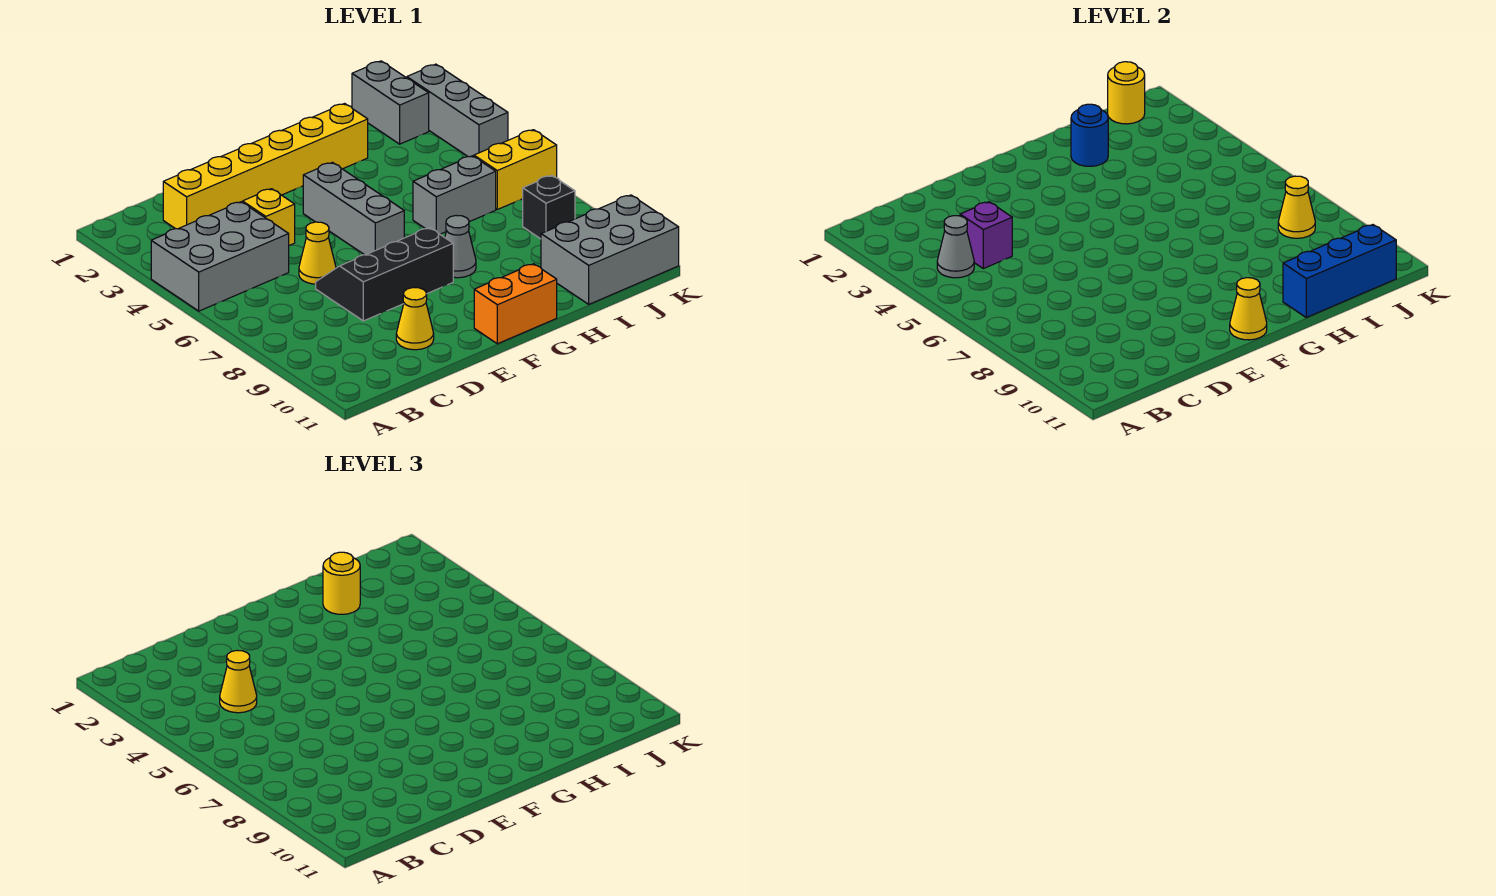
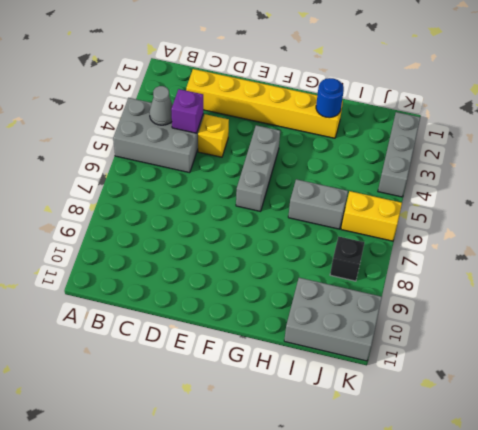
none -> yellow cone D6 level 1
none -> black slope D7:F8 level 1 top 8
none -> yellow cone D10 level 1

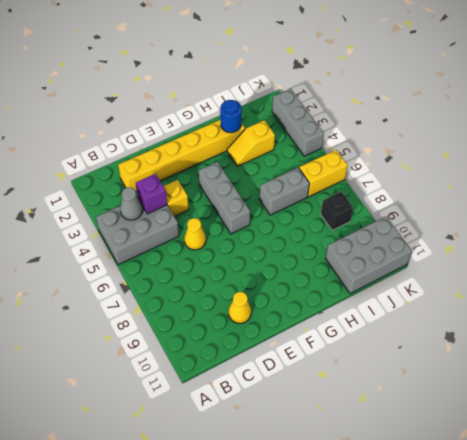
yellow slope H3:I3 level 1 top I -> none
none -> black slope D7:F8 level 1 top 8
none -> orange brick F11:G11 level 1
none -> grey cone G8 level 1

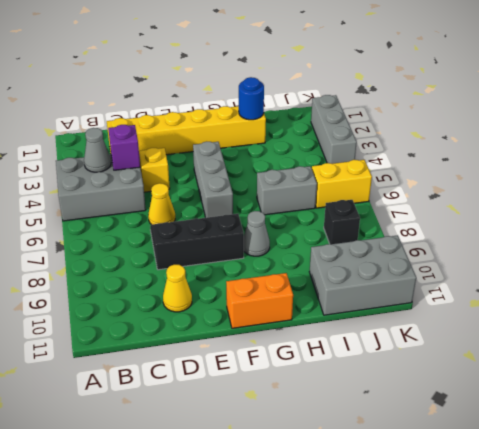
none -> grey brick J1:J2 level 1
none -> yellow cone F11 level 2
none -> blue brick H11:J11 level 2

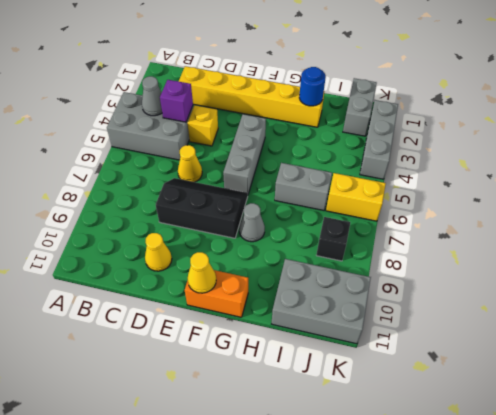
none -> blue brick H11:J11 level 2
none -> yellow round brick J1 level 2
none -> yellow cone J8 level 2

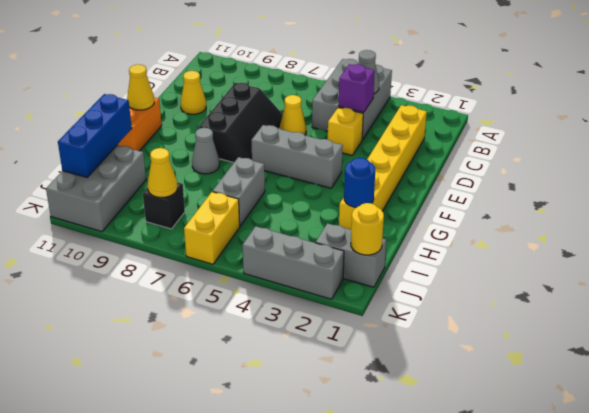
none -> yellow cone C4 level 3
none -> yellow round brick H2 level 3

